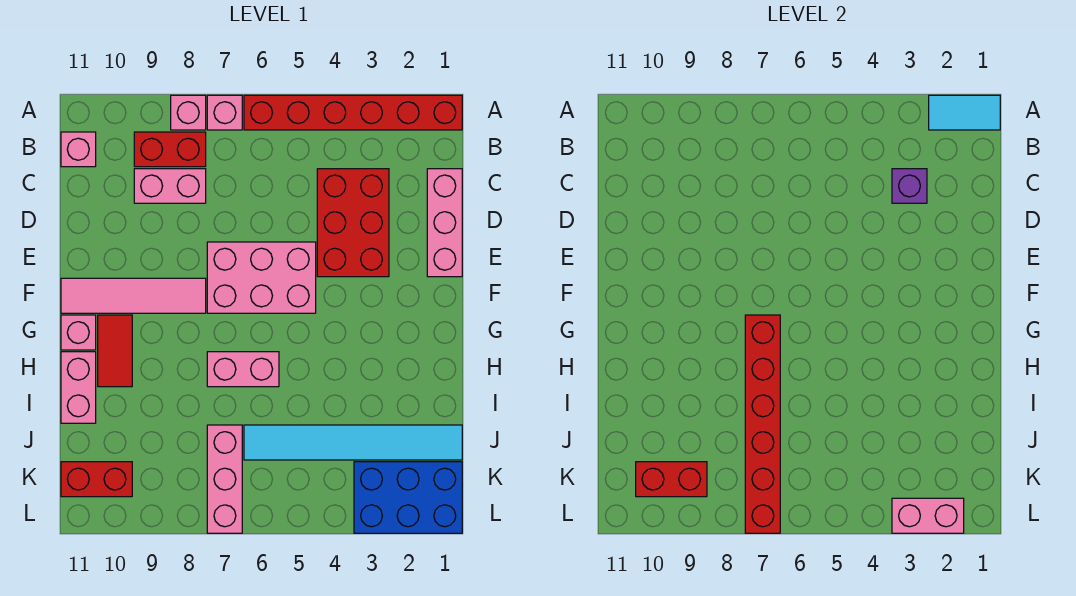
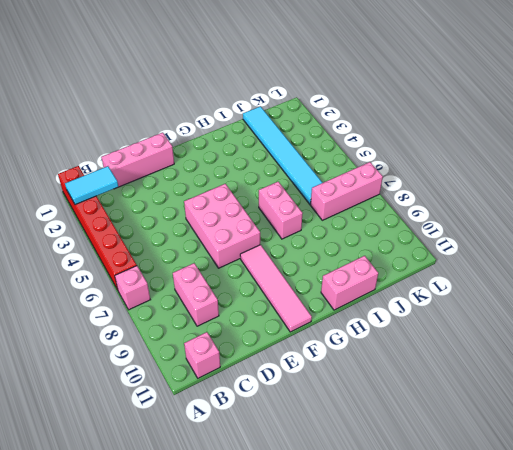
cyan tile A2:B2 level 2 -> cyan tile A1:A2 level 2
none -> pink brick A8 level 1
none -> red brick B8:B9 level 1
none -> red brick C3:E4 level 1

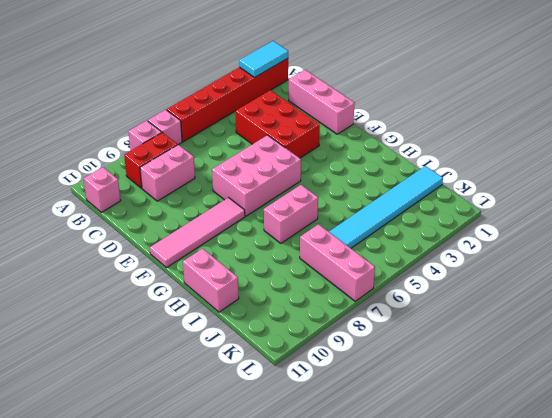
none -> red tile G10:H10 level 1
none -> pink brick G11 level 1
none -> blue brick K1:L3 level 1

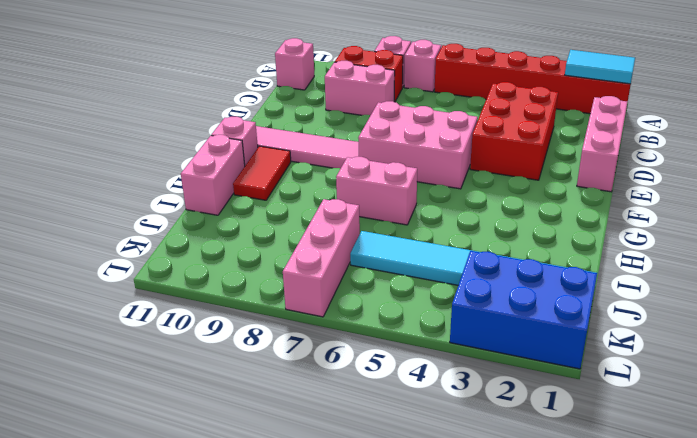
none -> red brick K10:K11 level 1
none -> purple brick C3 level 2
none -> red brick G7:L7 level 2

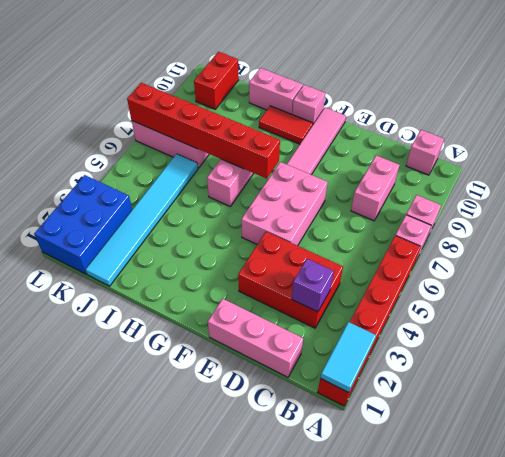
none -> red brick B8:B9 level 1
none -> red brick K9:K10 level 2
none -> pink brick L2:L3 level 2

